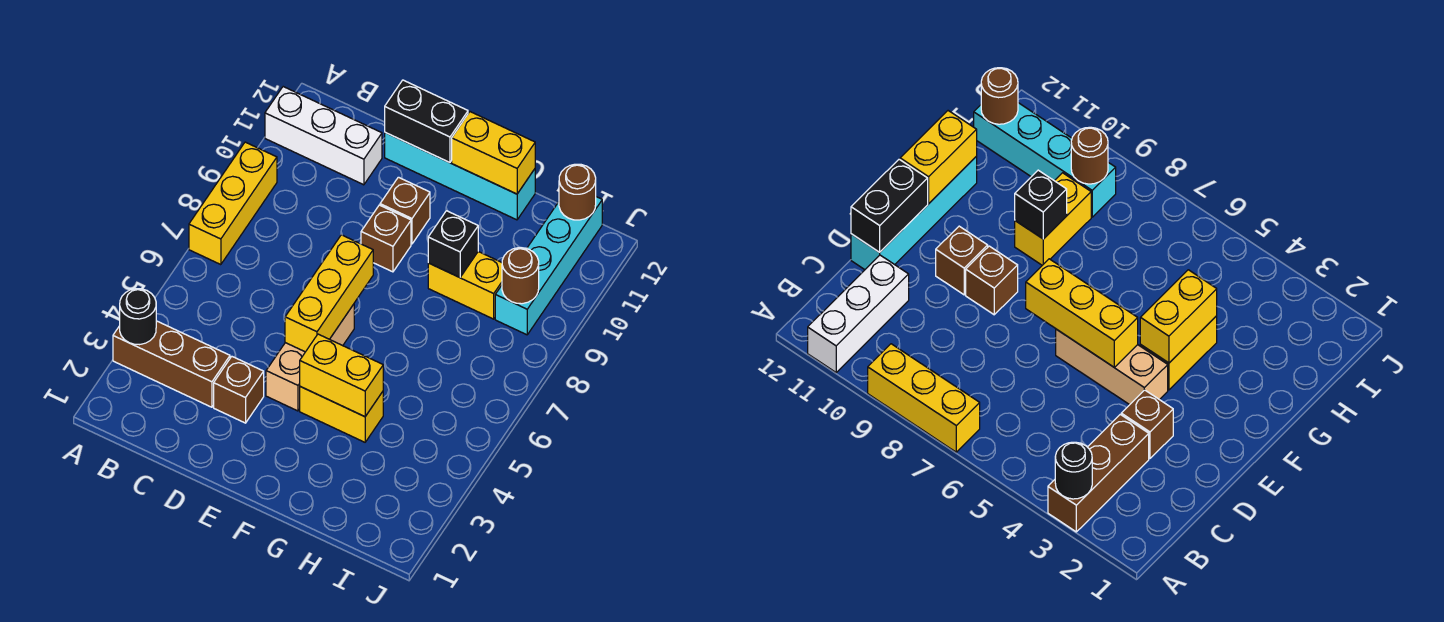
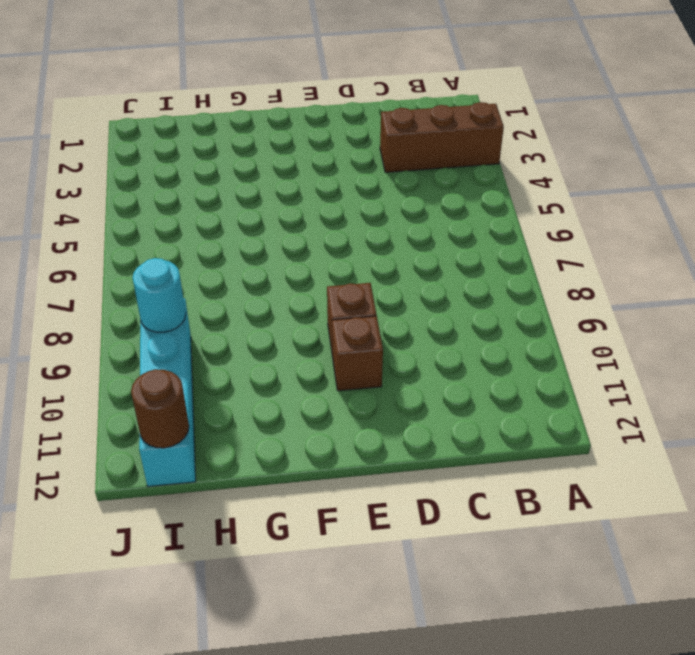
cyan round brick I9 level 2 -> brown round brick I9 level 2
none -> yellow brick A7:A9 level 1
none -> white brick A11:C11 level 1
none -> brown brick D3 level 1

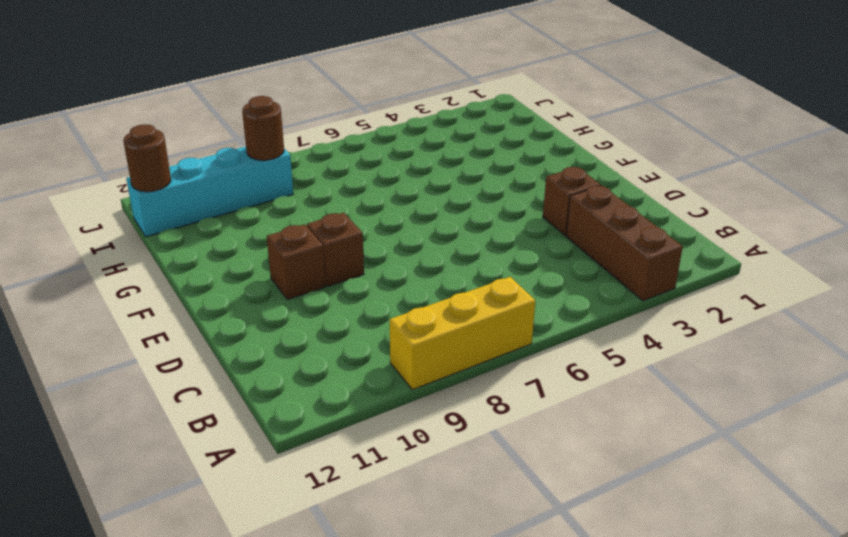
none -> white brick A11:C11 level 1
none -> cyan brick D12:G12 level 1
none -> tan brick E4:E6 level 1

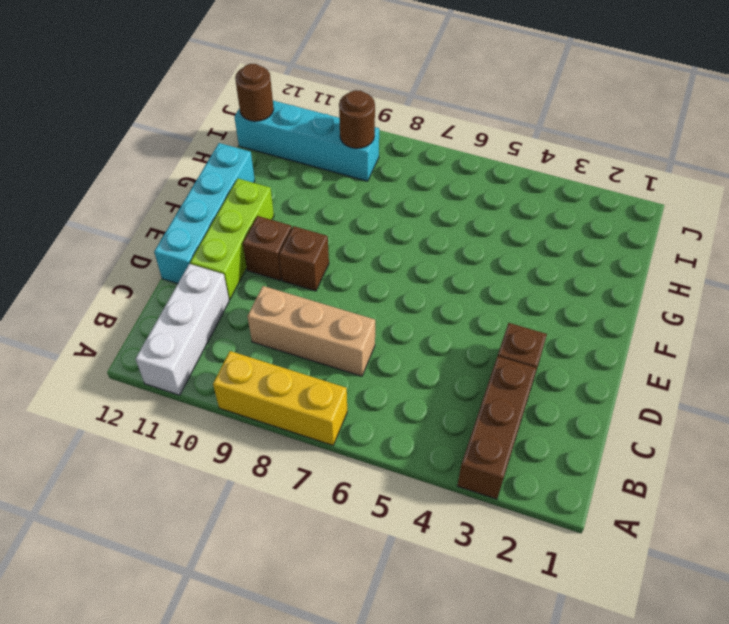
tan brick C7:C9 level 1 -> tan brick E4:E6 level 1
lime brick D11:F11 level 1 -> none
none -> yellow brick F4:G4 level 1
none -> yellow brick G9:H9 level 1
none -> black round brick A3 level 2

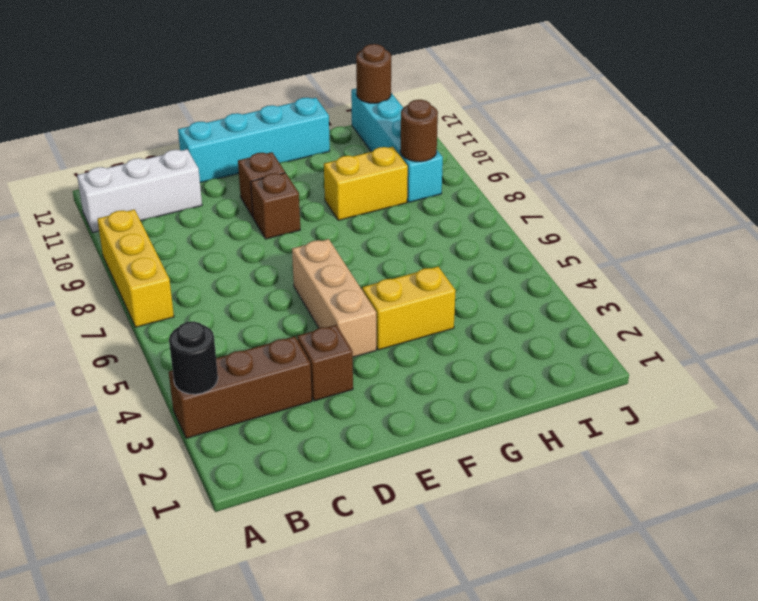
none -> black brick D12:E12 level 2
none -> yellow brick E5:E7 level 2
none -> yellow brick F4:G4 level 2

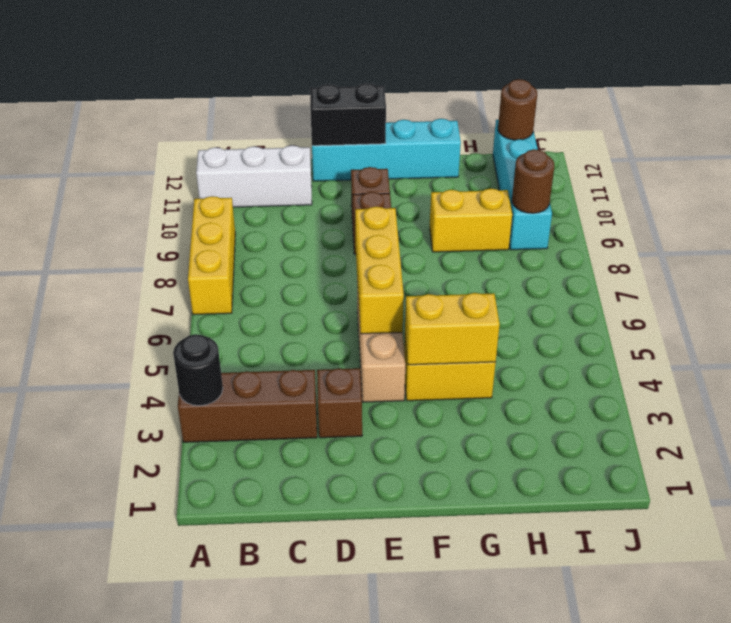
none -> yellow brick F12:G12 level 2
none -> black brick G9 level 2

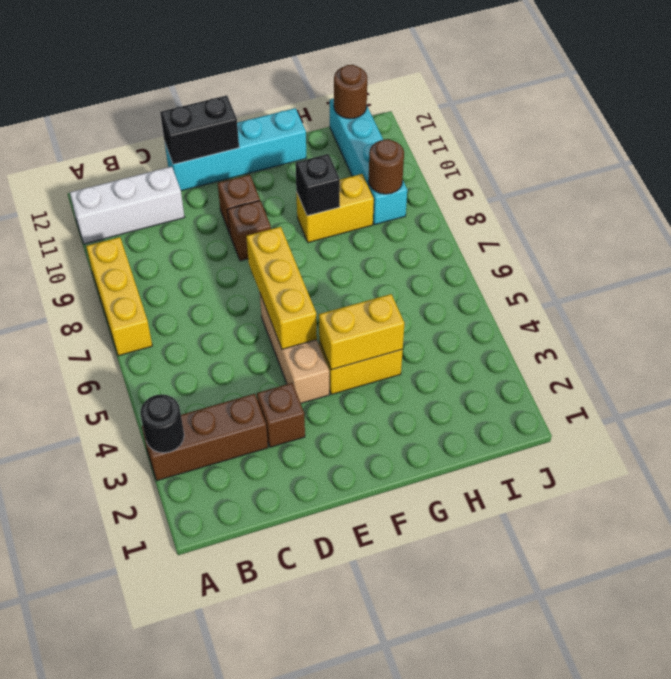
none -> yellow brick F12:G12 level 2

